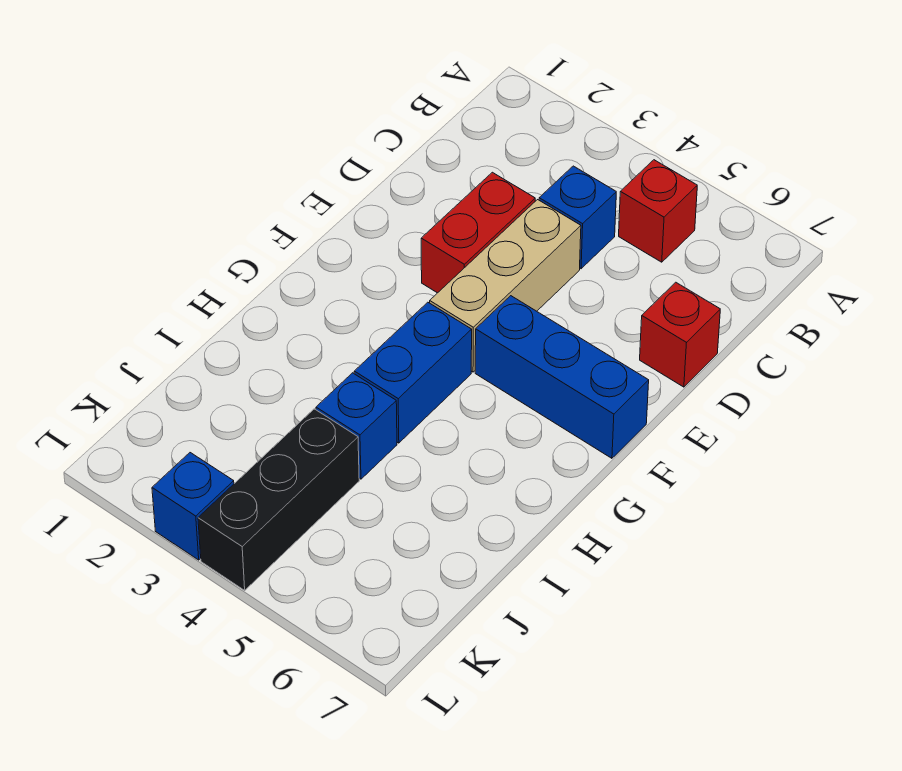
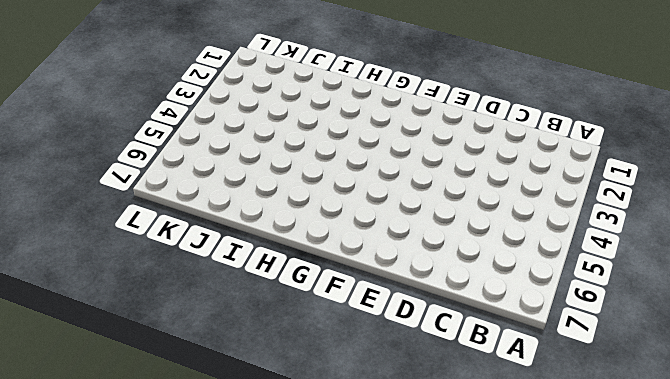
none -> red brick B5 level 1
none -> blue brick C4 level 1

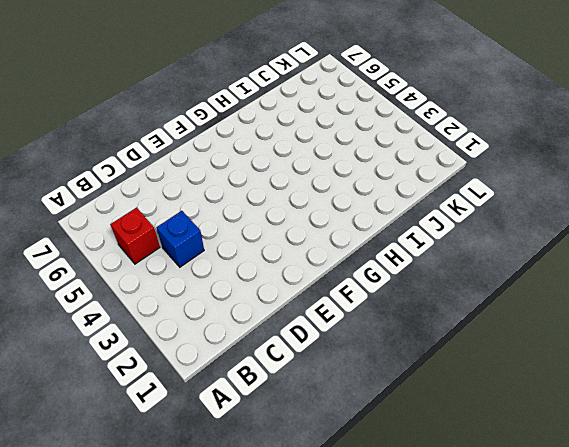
none -> red brick D3:E3 level 1
none -> tan brick D4:F4 level 1

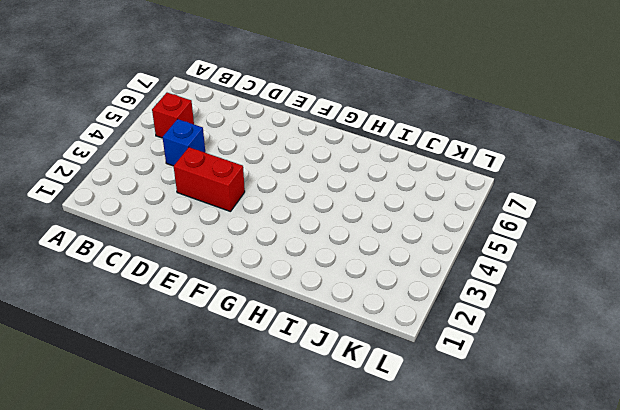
none -> tan brick D4:F4 level 1
none -> red brick D7 level 1

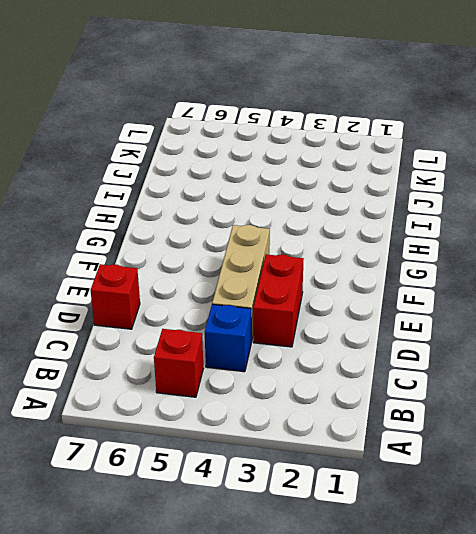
none -> blue brick F5:F7 level 1
none -> blue brick G4:H4 level 1

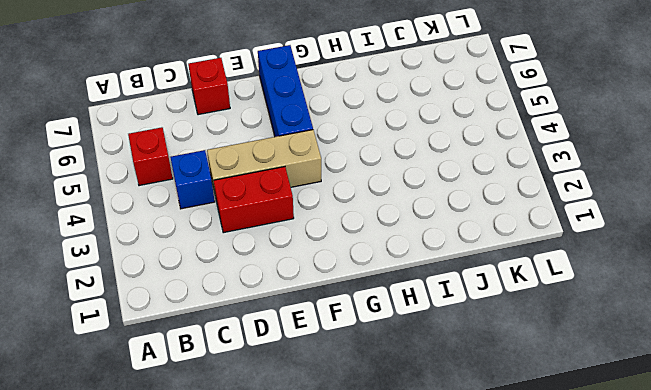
none -> blue brick G4:H4 level 1
none -> blue brick I4 level 1

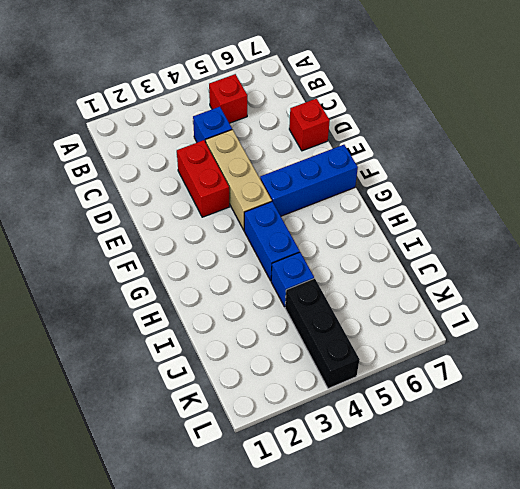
none -> blue brick L3 level 1

